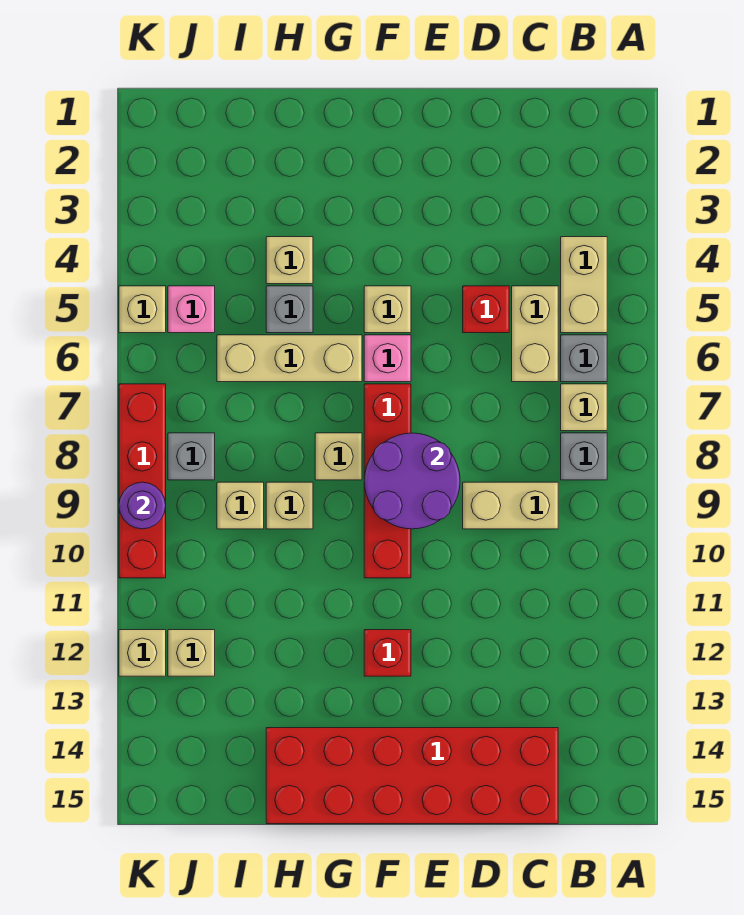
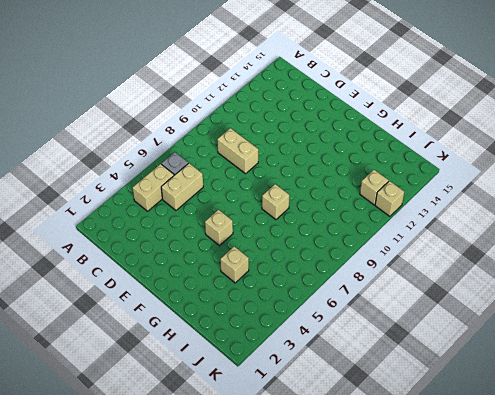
none -> tan brick B7 level 1
none -> grey brick B8 level 1
none -> red brick C14:H15 level 1

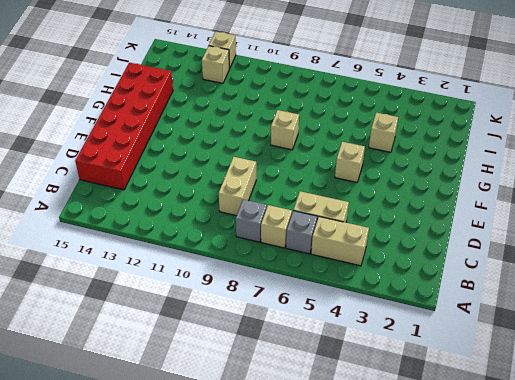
none -> red brick D5 level 1
none -> pink brick F6 level 1
none -> red brick F7:F10 level 1

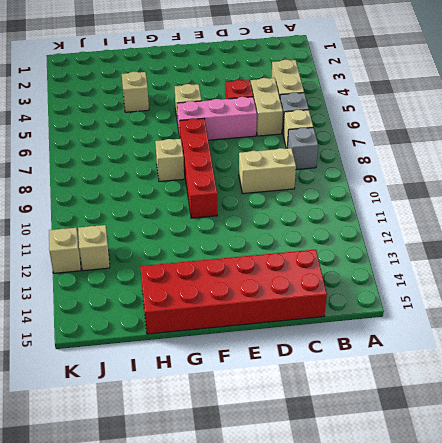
pink brick D6:F6 level 1 -> pink brick F6 level 1
none -> red brick F12 level 1
none -> tan brick G6:I6 level 1
none -> grey brick H5 level 1

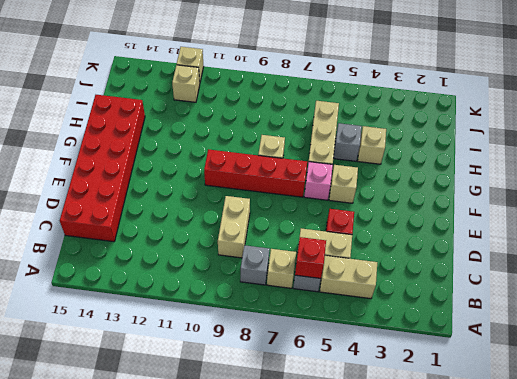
red brick B6 level 2 -> red brick F12 level 1
none -> tan brick H9 level 1
none -> tan brick I9 level 1
none -> pink brick J5 level 1

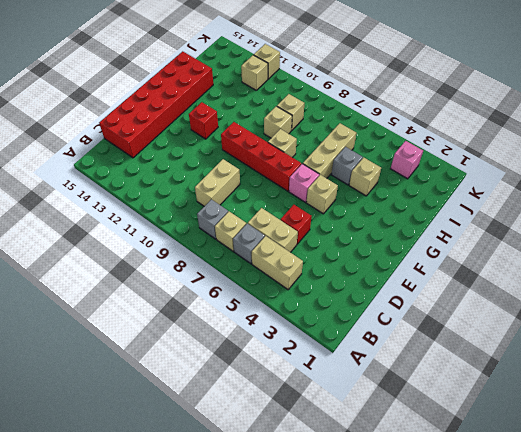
pink brick J3 level 1 -> pink brick J5 level 1
none -> grey brick J8 level 1
none -> tan brick K5 level 1
none -> red brick K7:K10 level 1

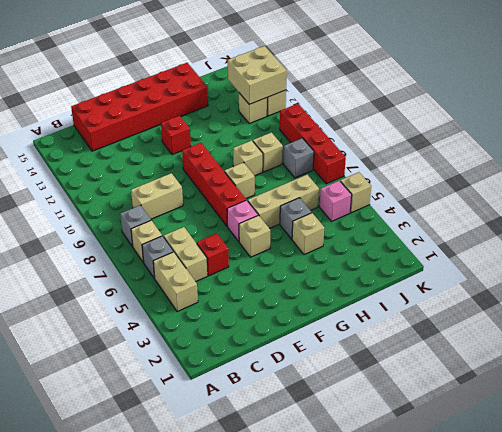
tan brick J12:K13 level 2 -> none
none -> purple round brick E8:F9 level 2
none -> purple round brick K9 level 2

